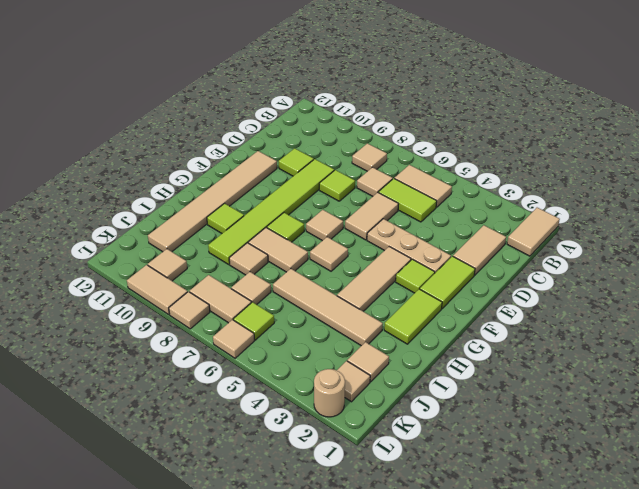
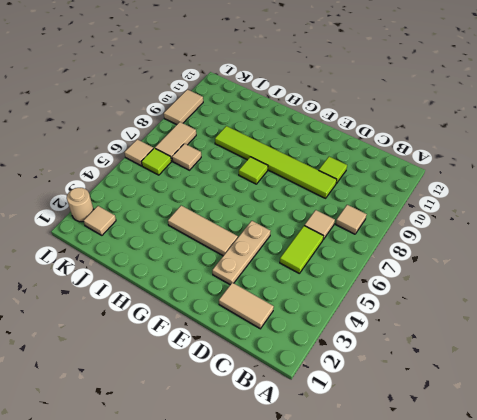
none -> tan tile A1:B1 level 1
none -> tan tile B5:B6 level 1
none -> tan tile D6:E6 level 1
none -> lime tile D8 level 1

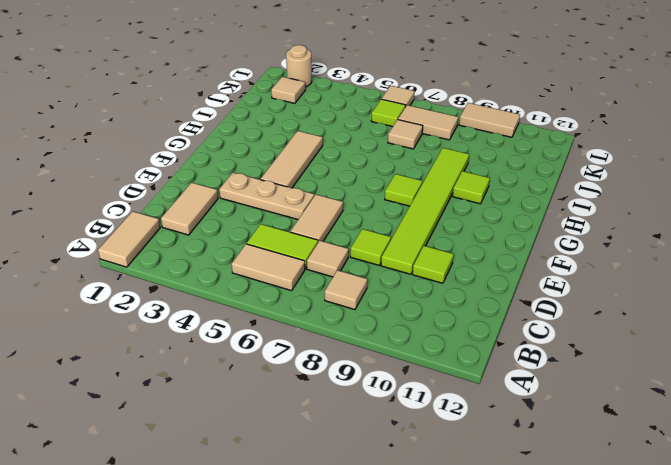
none -> lime tile E2:F2 level 1
none -> tan tile E11:J11 level 1
none -> lime tile F3 level 1
none -> tan tile F7 level 1

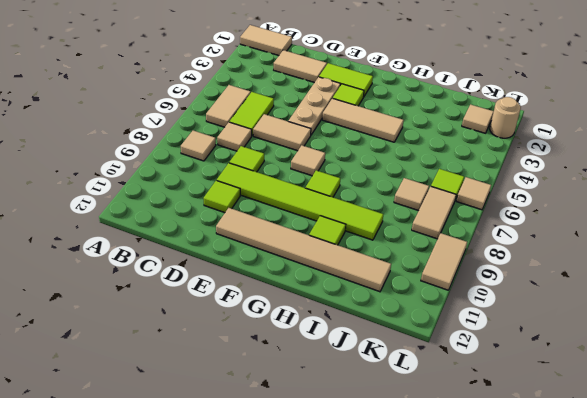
none -> lime tile G2:H2 level 1
none -> tan tile G6 level 1
none -> tan tile H7:H8 level 1
none -> tan tile I3:I6 level 1

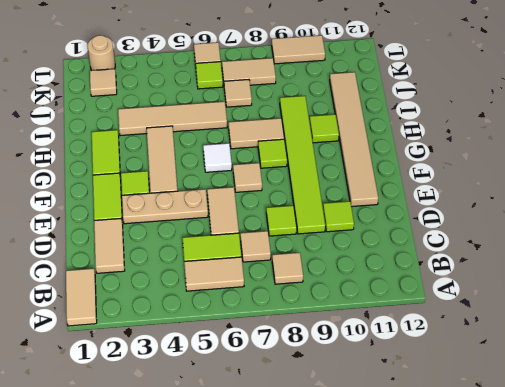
white tile G6 level 1 -> tan tile G6 level 1
none -> tan tile I8 level 1
none -> tan tile J2 level 1
none -> tan tile K10 level 1
none -> tan tile L8 level 1

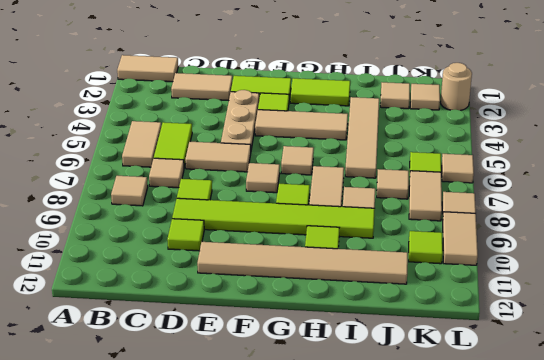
lime tile K10 level 1 -> tan tile K10 level 1

